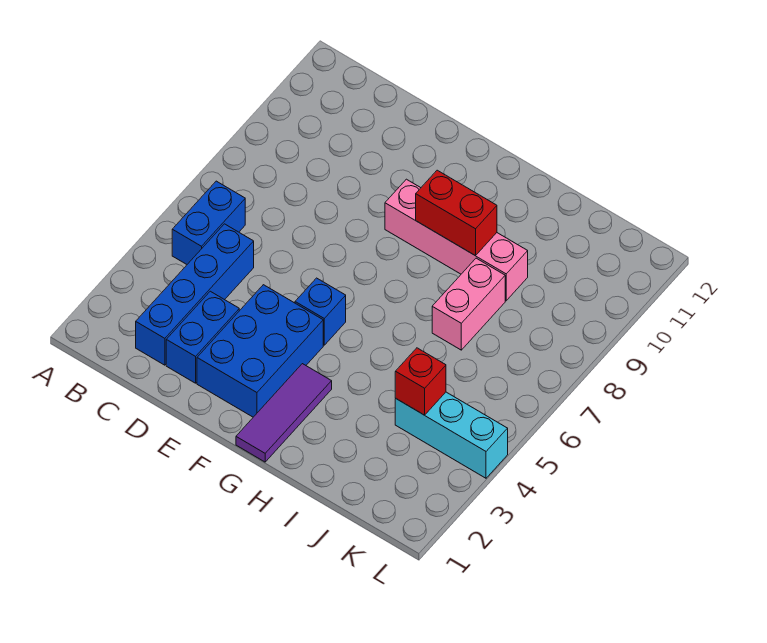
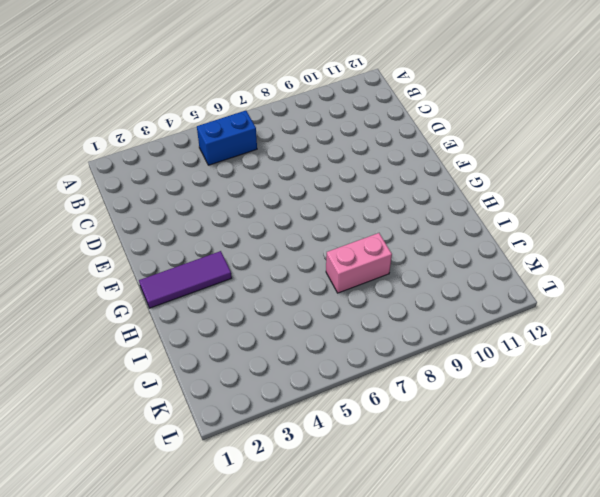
none -> blue brick C2:C5 level 1
none -> blue brick D2:D3 level 1

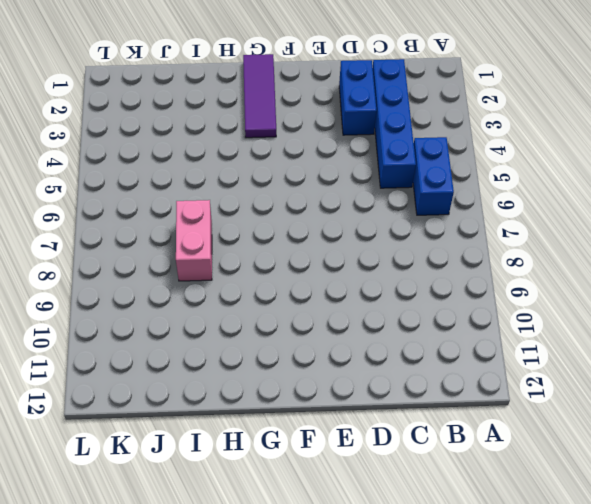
none -> blue brick E2:F4 level 1
none -> blue brick F5 level 1

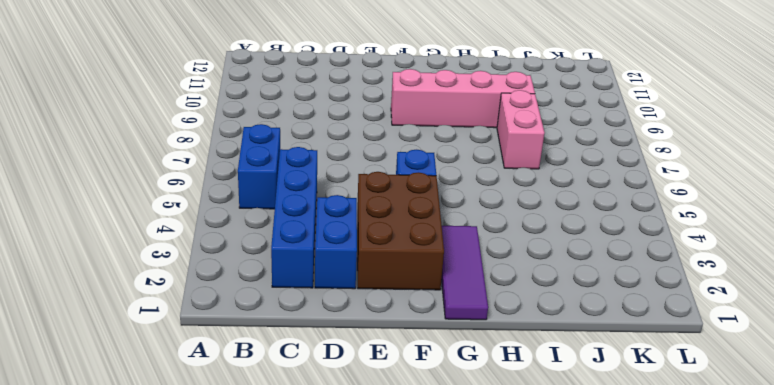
brown brick E2:F4 level 1 -> blue brick E2:F4 level 1
none -> cyan brick J4:L4 level 1
none -> red brick G9:H9 level 2

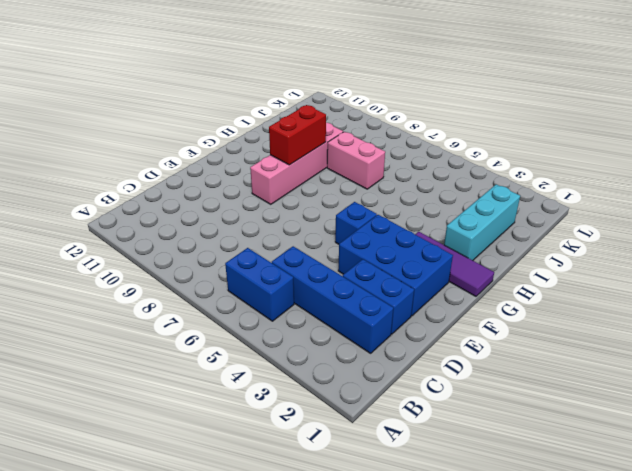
cyan brick H2:J2 level 1 -> cyan brick J4:L4 level 1
none -> red brick J4 level 2

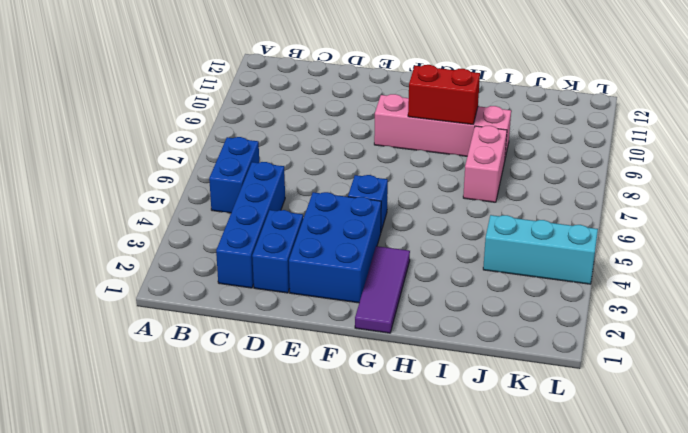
none -> red brick J4 level 2

